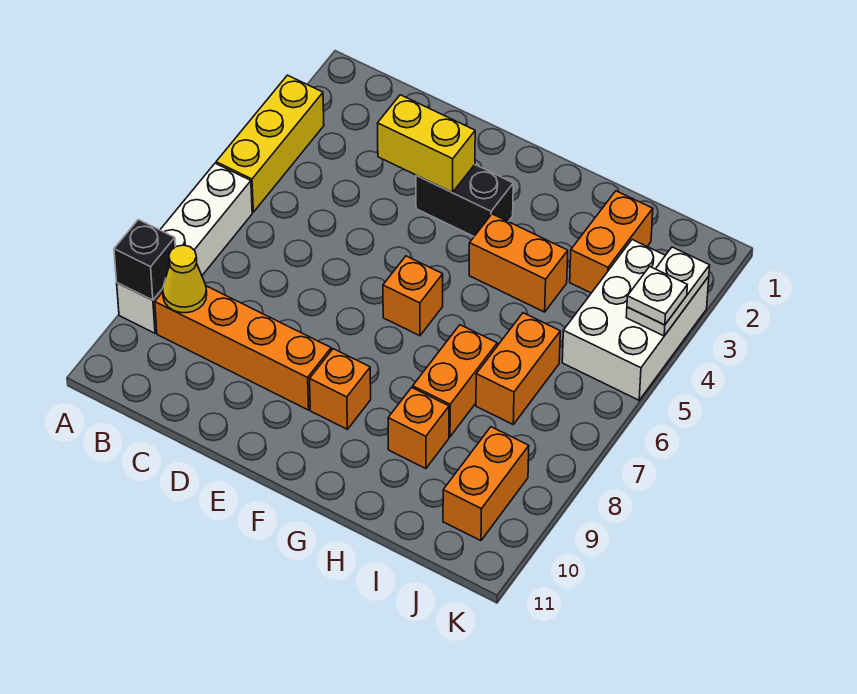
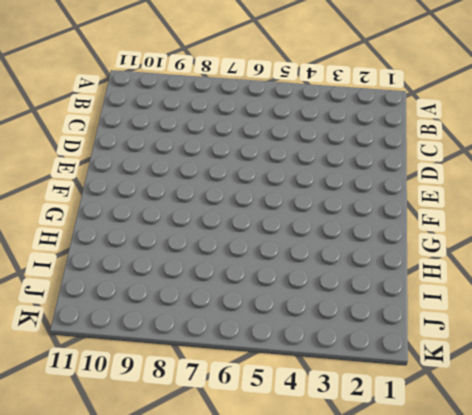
none -> yellow brick A3:A5 level 1
none -> white brick A6:A9 level 1
none -> orange brick B9:E9 level 1

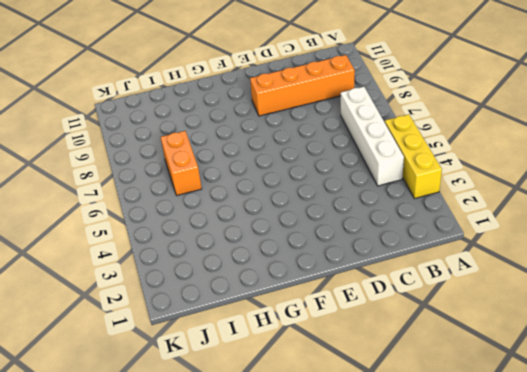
white brick B4:B7 level 1 -> white brick A6:A9 level 1
none -> black brick E3:F3 level 1
none -> orange brick F6 level 1
none -> orange brick F9 level 1

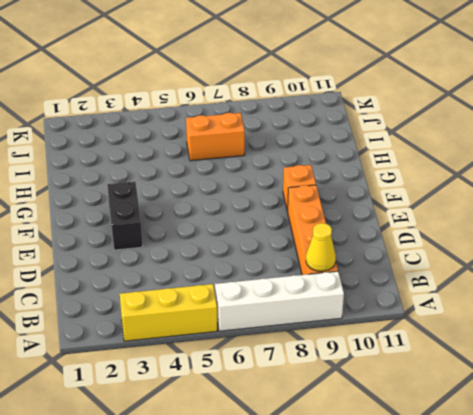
none -> orange brick F6 level 1
none -> orange brick G4:H4 level 1
none -> orange brick H7:H8 level 1

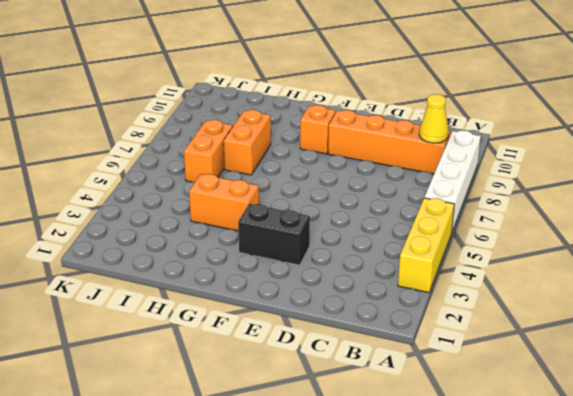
none -> orange brick F6 level 1
none -> orange brick H9 level 1
none -> orange brick I2:I3 level 1

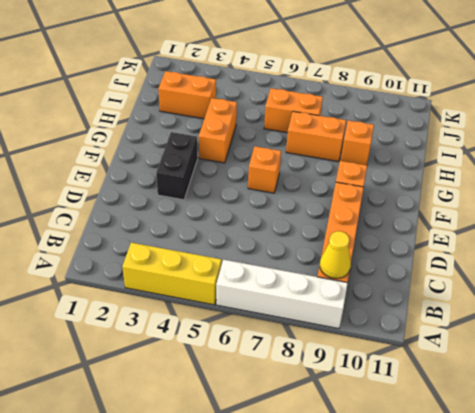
none -> white brick J3:K5 level 1
none -> orange brick J9:J10 level 1
none -> black brick A9 level 2

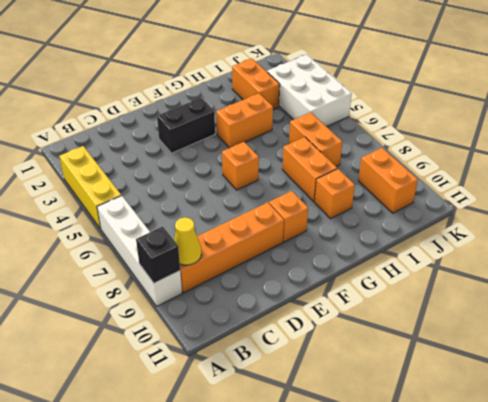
none -> yellow brick D3:E3 level 2
none -> white plate K3:K4 level 2
none -> white plate K4 level 3

